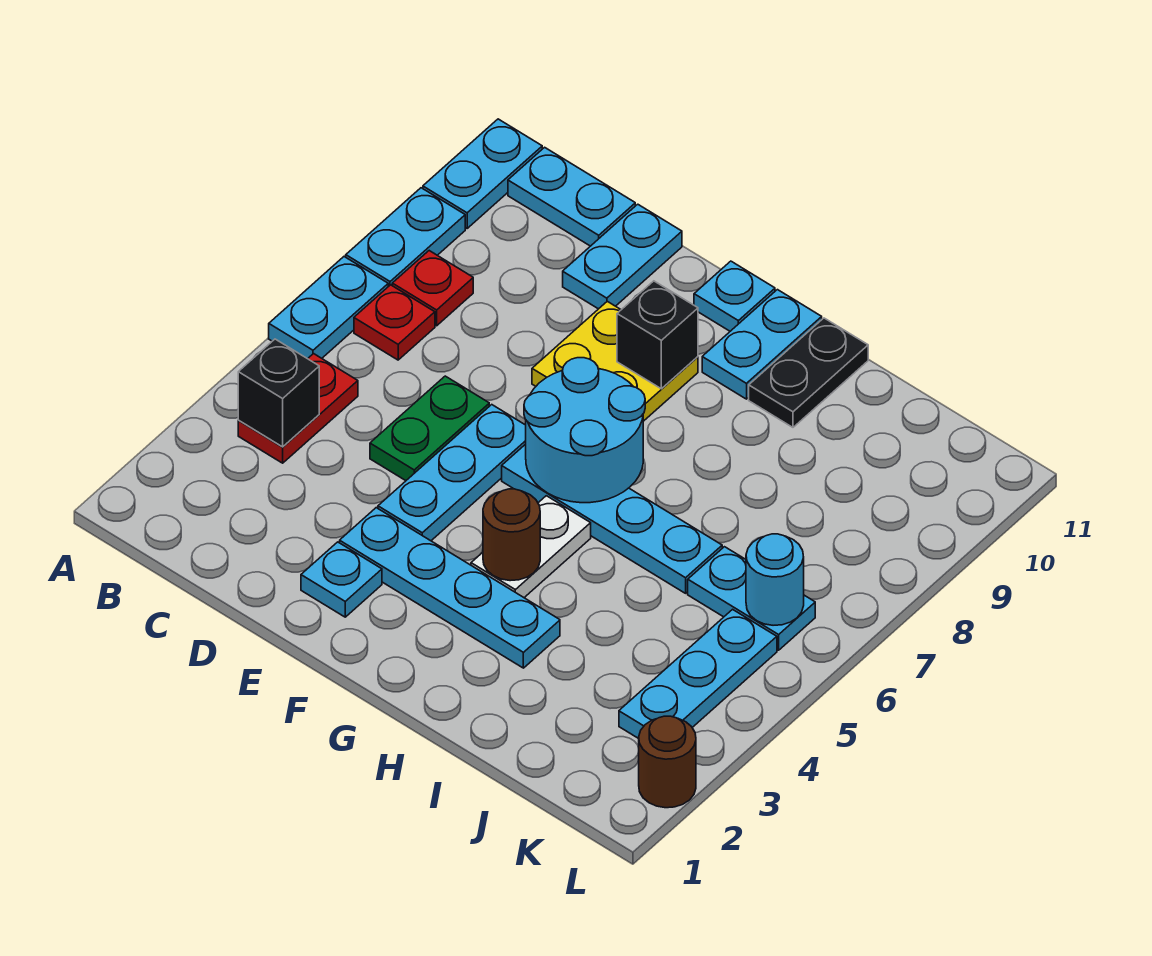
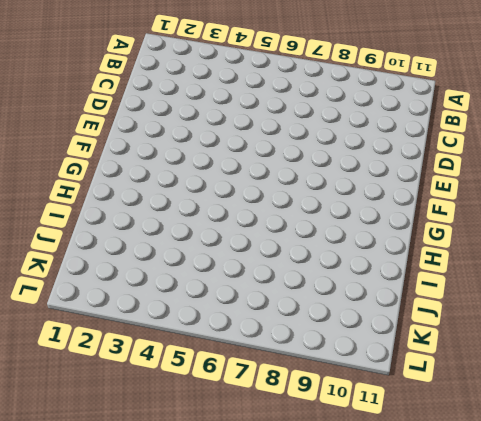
none -> cyan plate A6:A7 level 1
none -> cyan plate A8:A9 level 1
none -> cyan plate A10:A11 level 1

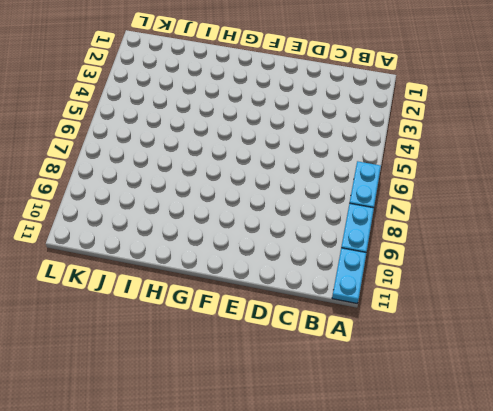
none -> red plate B4:B5 level 1
none -> red plate B7 level 1
none -> red plate B8 level 1

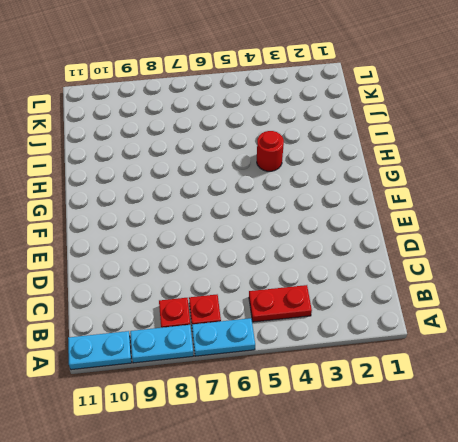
red round brick H4 level 1 -> none
none -> cyan plate B11:C11 level 1
none -> green plate D5:D6 level 1
none -> cyan plate D10:D11 level 1

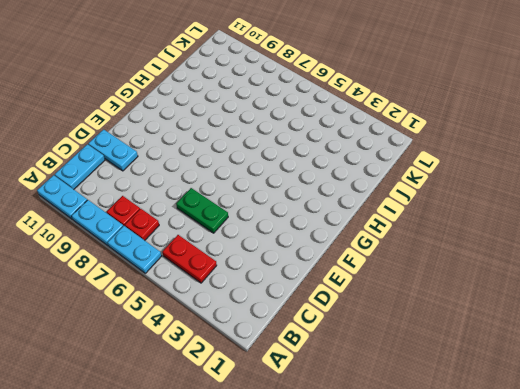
none -> cyan plate E2 level 1
none -> cyan plate E3:H3 level 1
none -> cyan plate E4:E6 level 1

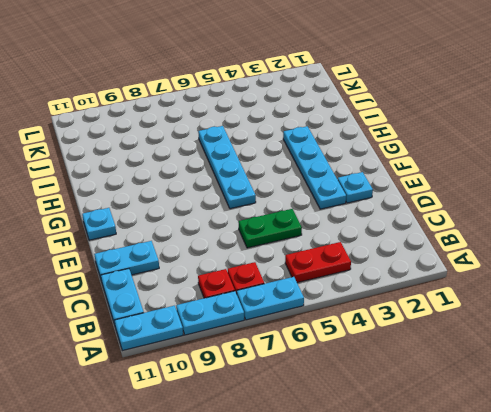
none -> cyan plate E4:E6 level 1
none -> yellow plate E8:F9 level 1
none -> white plate G4:G5 level 1

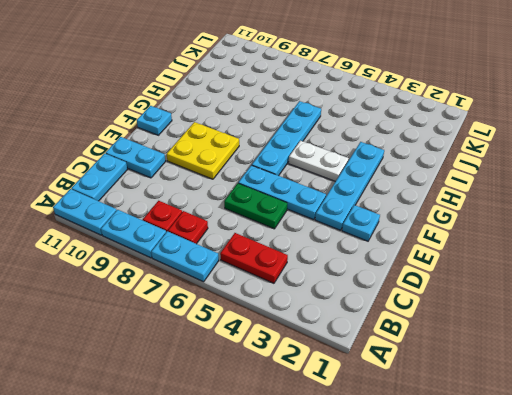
none -> cyan plate G10:G11 level 1
none -> black plate H10:H11 level 1
none -> cyan plate J6:K6 level 1

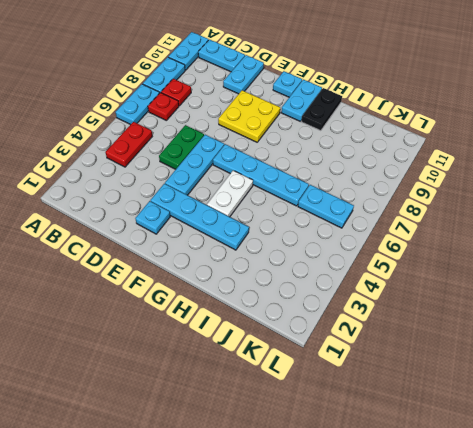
none -> cyan plate K3:K5 level 1
none -> brown round brick L2 level 1
none -> black brick B4 level 2

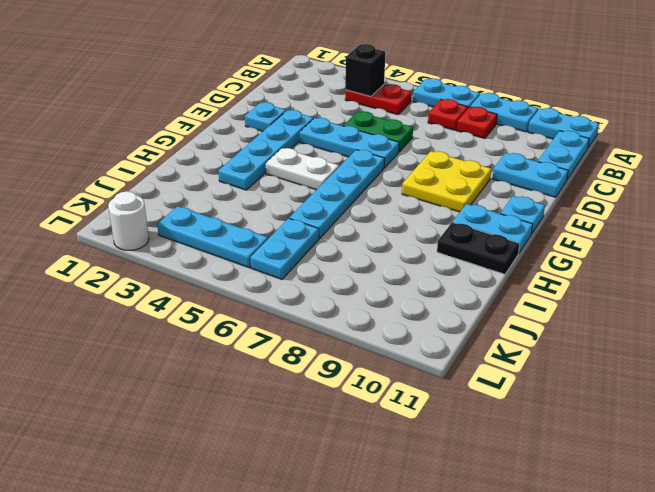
white round brick L2 level 1 -> brown round brick L2 level 1
none -> cyan round brick F6:G7 level 2
none -> black brick F9 level 2
none -> brown round brick G4 level 2

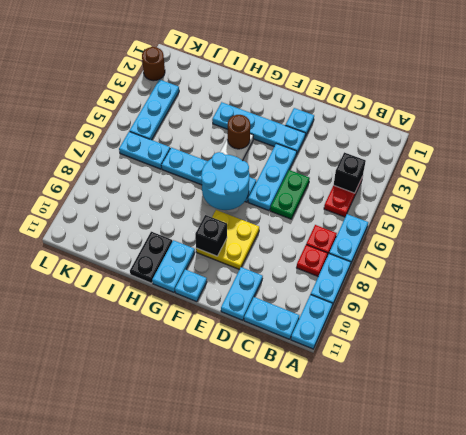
none -> cyan round brick K6 level 2

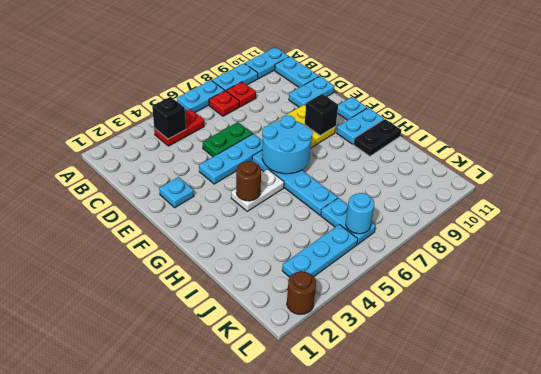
none -> cyan plate E3:H3 level 1

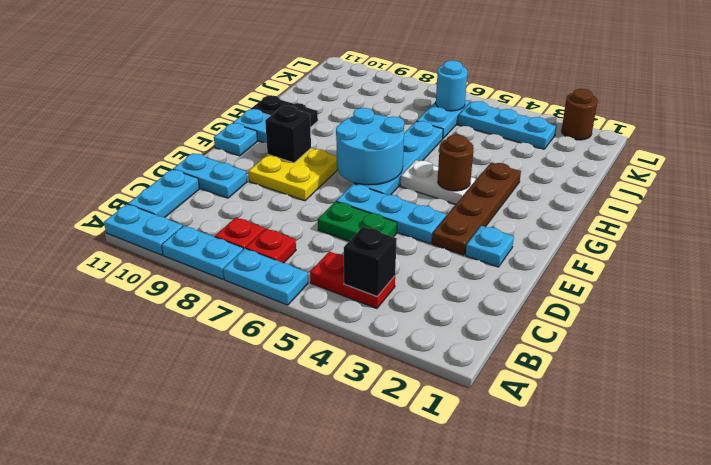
brown plate E3:H3 level 1 -> cyan plate E3:H3 level 1

